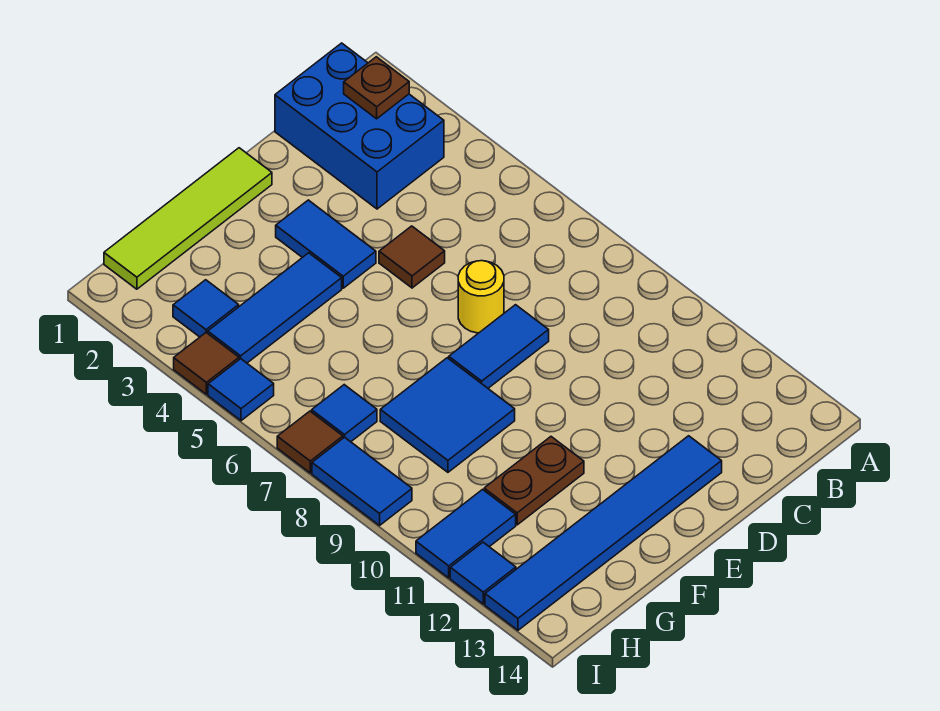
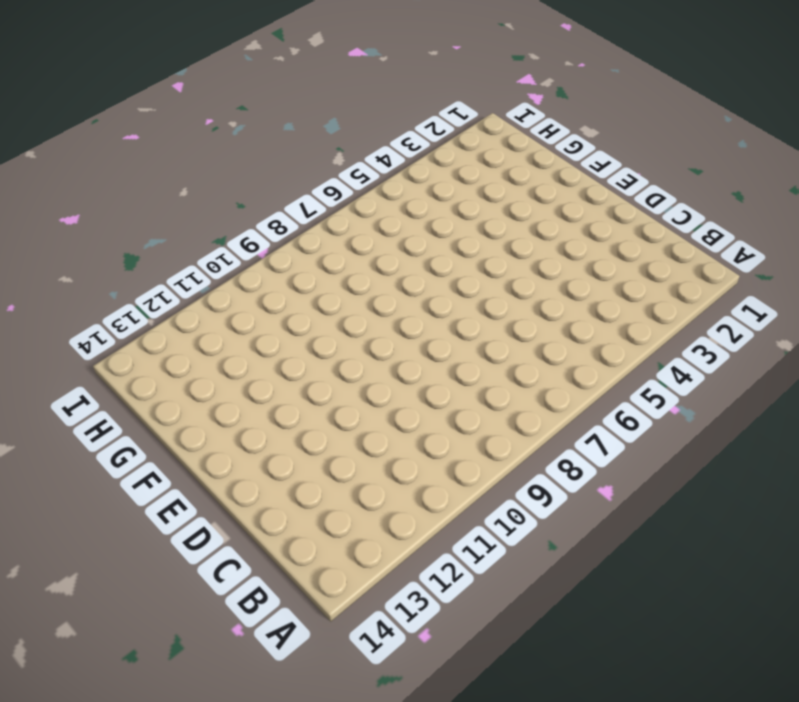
none -> blue brick B1:C3 level 1
none -> brown tile D5 level 1
none -> yellow round brick D7 level 1

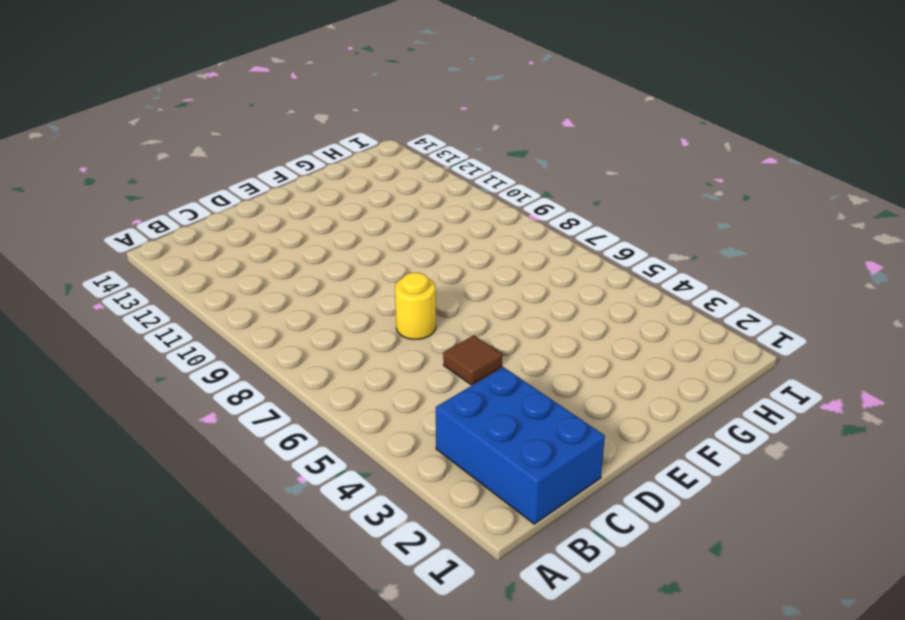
none -> blue tile D8:E8 level 1
none -> blue tile D13:I13 level 1
none -> lime tile E1:H1 level 1

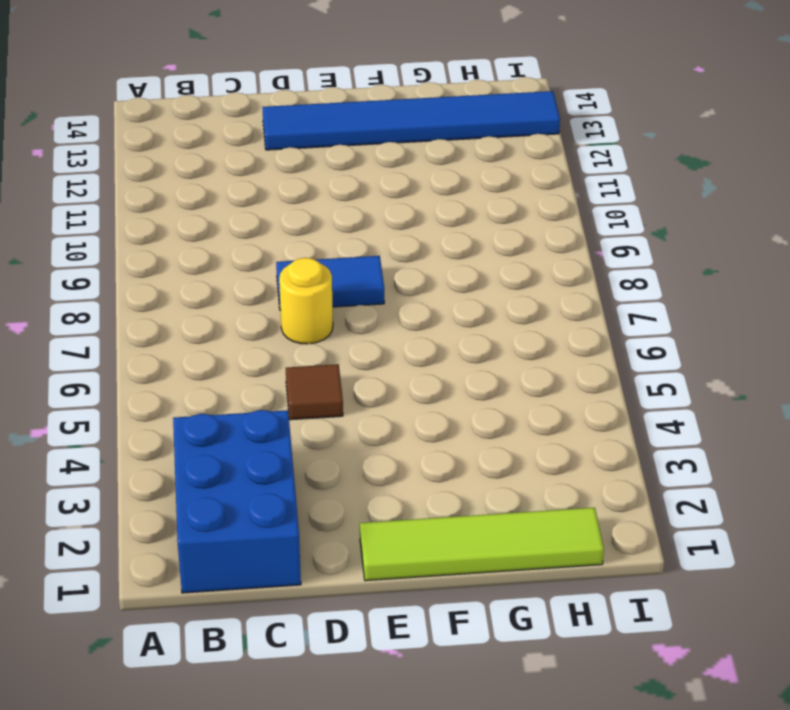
none -> blue tile E3:E4 level 1
none -> blue tile F4:H4 level 1
none -> blue tile F8:G9 level 1

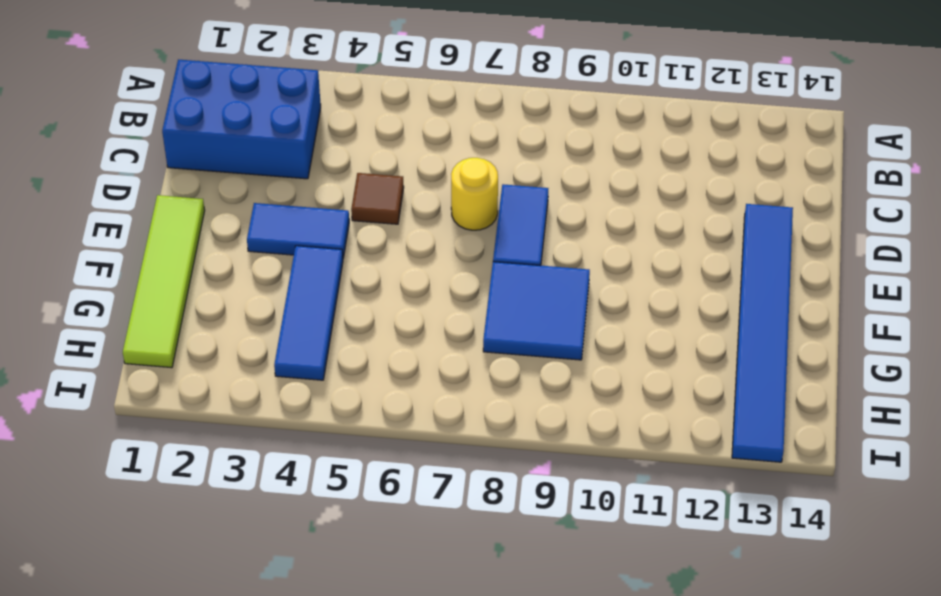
none -> brown plate F11:G11 level 1
none -> blue tile H3 level 1
none -> blue tile H7 level 1

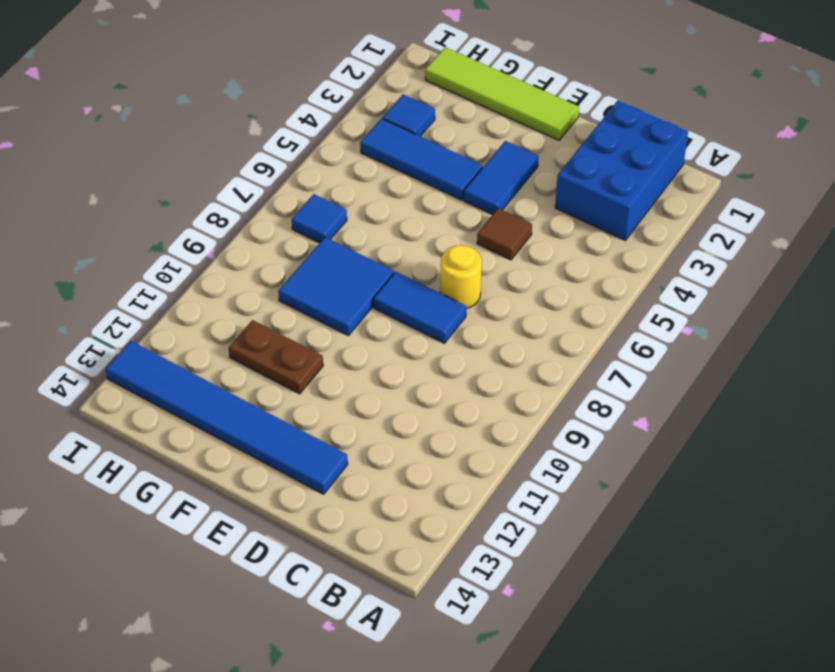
none -> blue tile H11:I11 level 1
none -> brown tile I4 level 1
none -> blue tile I5 level 1

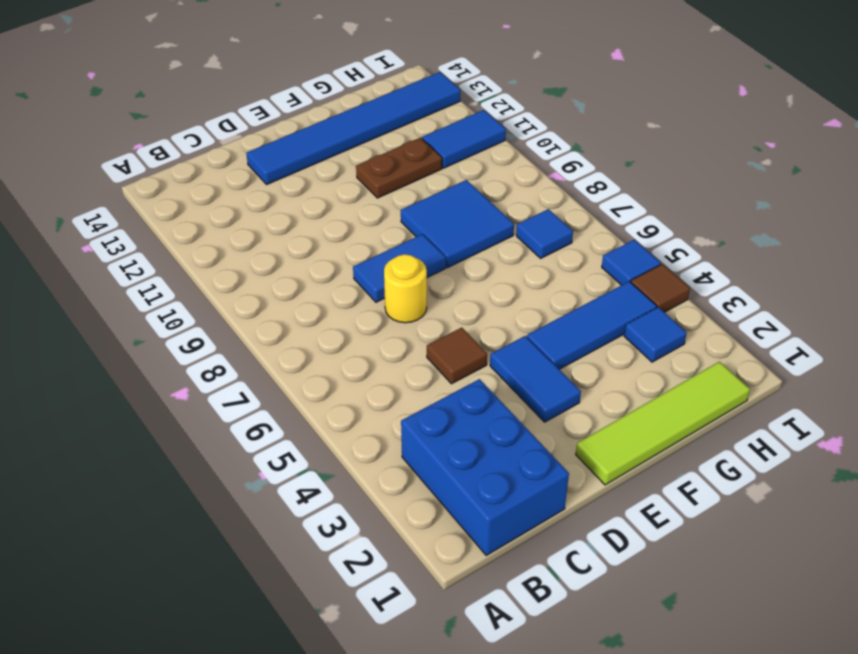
none -> brown tile I7 level 1
none -> blue tile I8:I9 level 1
none -> blue tile I12 level 1

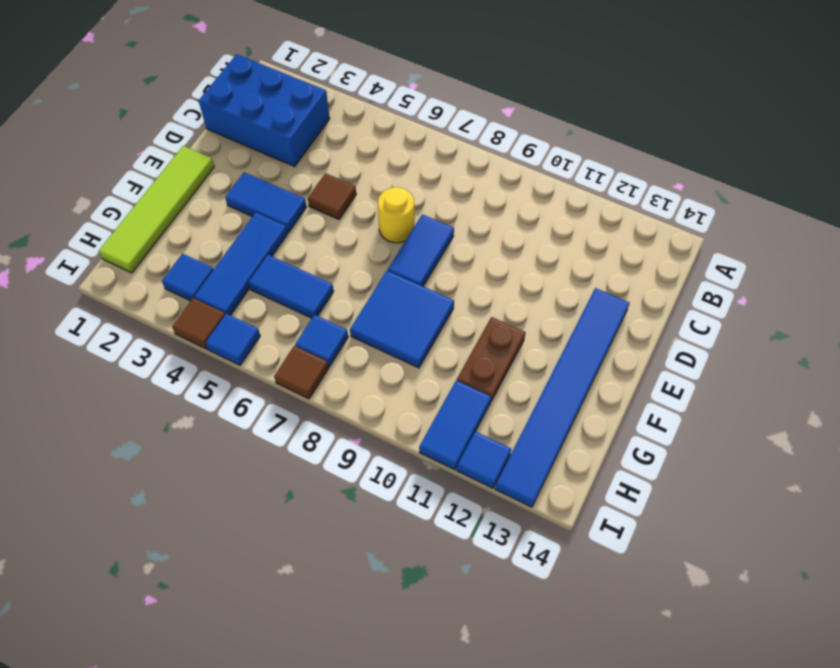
blue tile G5:G6 level 1 -> blue tile I8:I9 level 1
none -> brown plate B2 level 2

